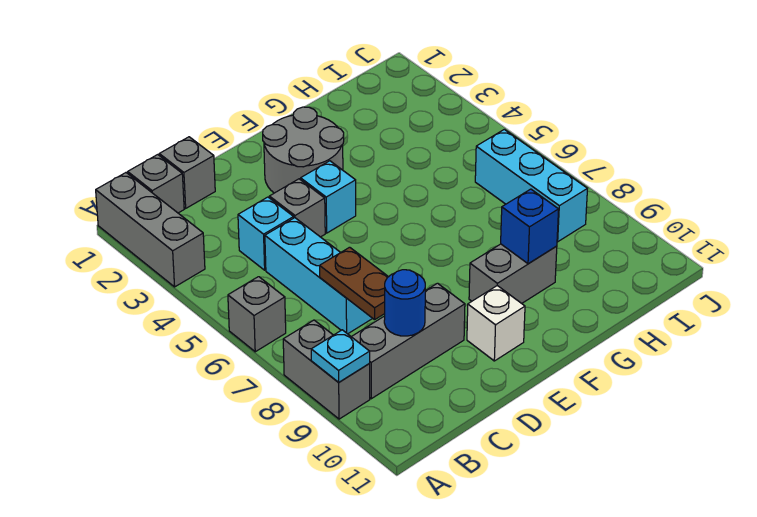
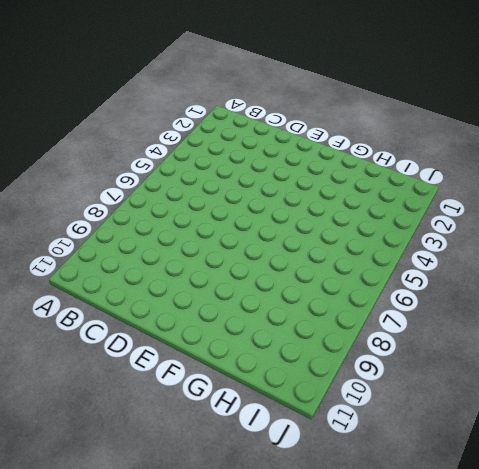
none -> grey brick A1:A3 level 1
none -> grey brick A6 level 1
none -> grey brick A8:A9 level 1

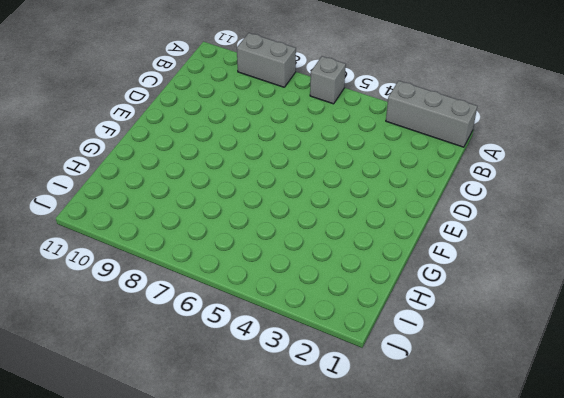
none -> grey brick B1 level 1
none -> grey brick B9:D9 level 1
none -> grey brick C1 level 1

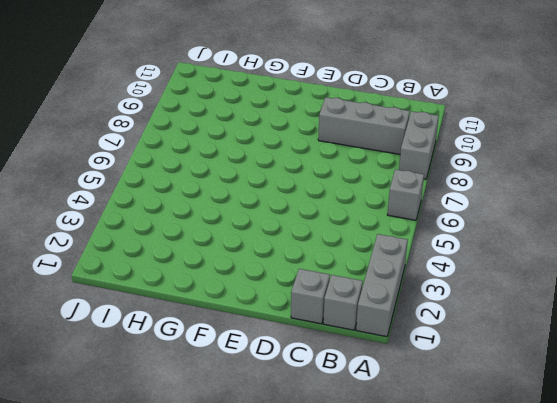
none -> cyan brick C4 level 1
none -> cyan brick C5:C7 level 1
none -> grey brick D4 level 1

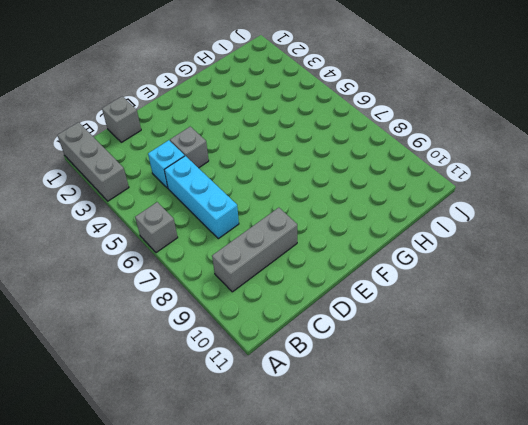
none -> grey brick A8:A9 level 1
none -> grey brick B1 level 1
none -> grey round brick E2:F3 level 1

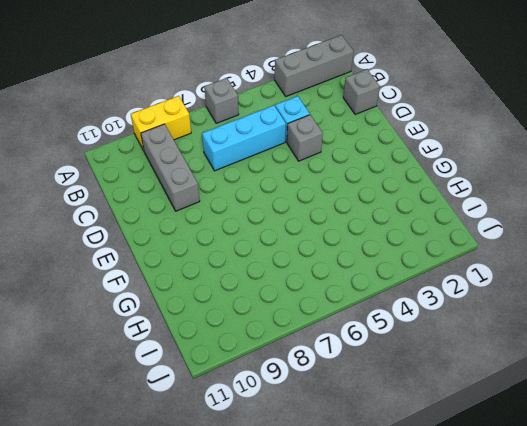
yellow brick A8:A9 level 1 -> grey brick A8:A9 level 1
none -> grey brick B1 level 1
none -> grey round brick E2:F3 level 1
none -> cyan brick E4 level 1

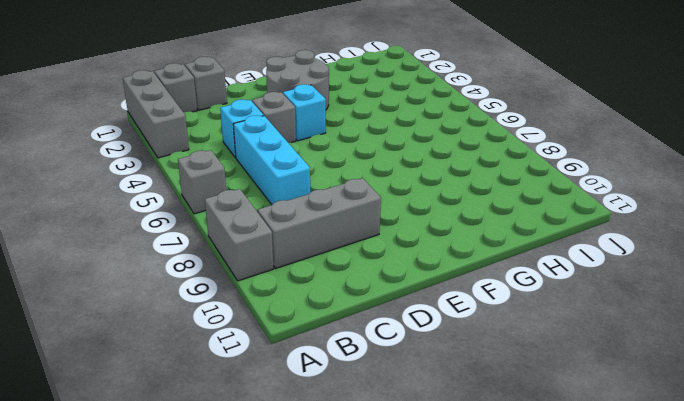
none -> white brick E10 level 1
none -> grey brick F9:G9 level 1
none -> cyan brick I6:I8 level 1

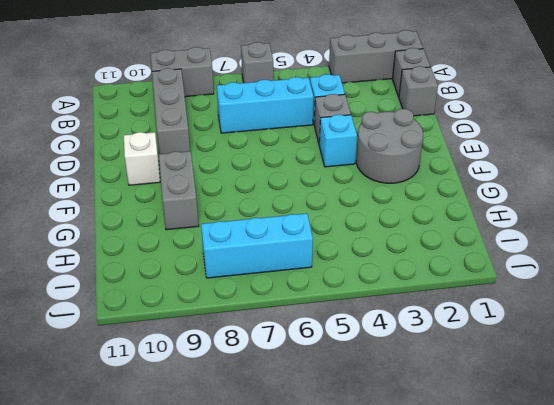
none -> cyan plate A9 level 2
none -> brown plate C7:C8 level 2
none -> blue round brick C9 level 2

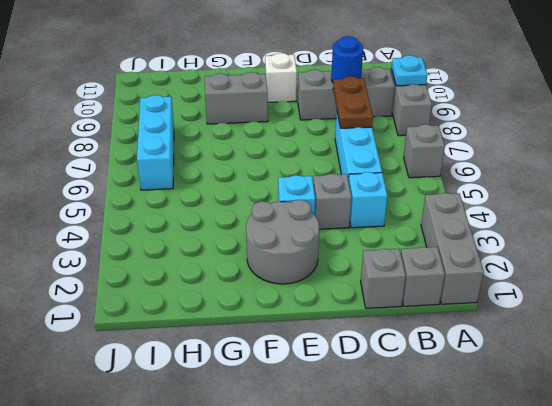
none -> blue brick G9 level 2

